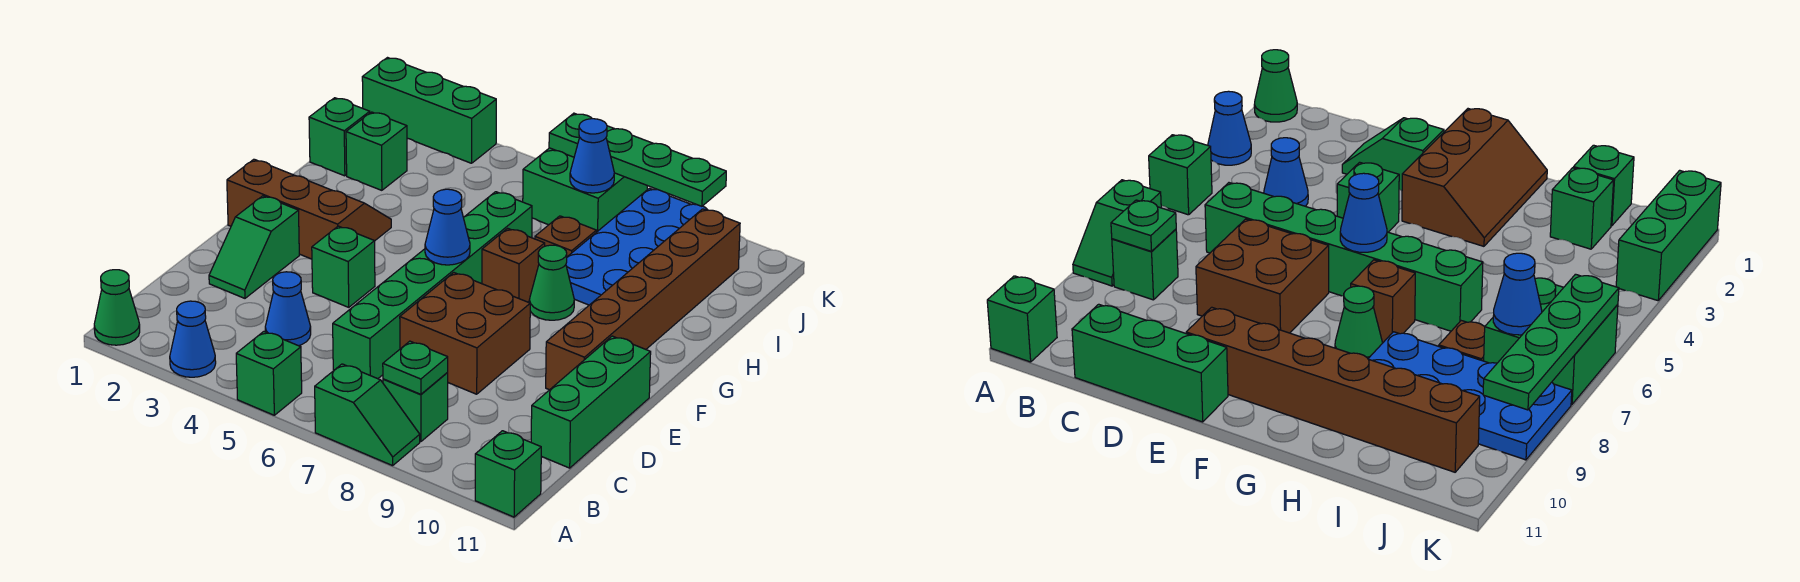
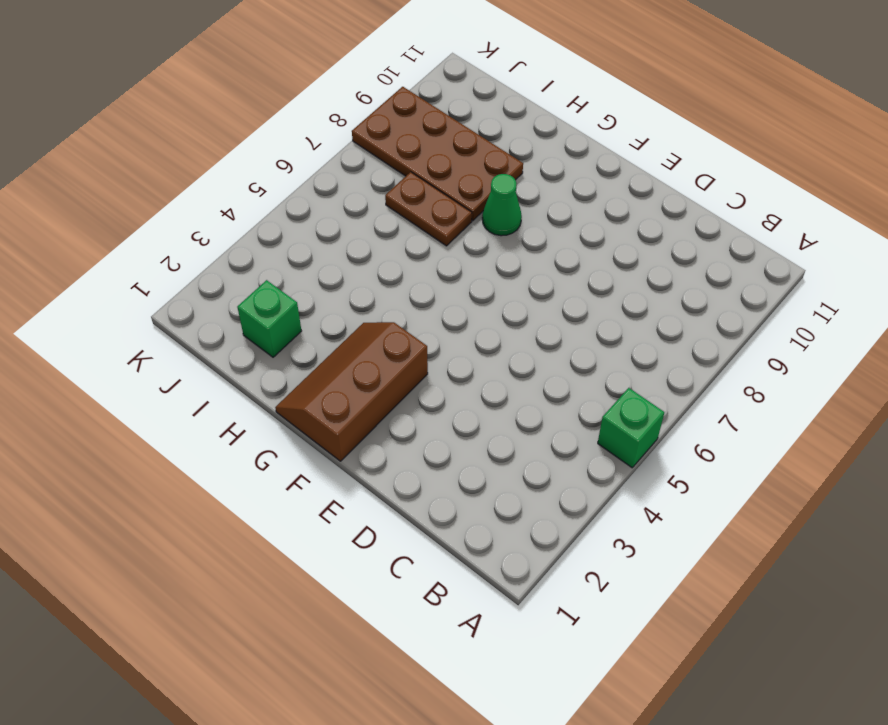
brown plate H7:I7 level 1 -> brown plate I7 level 1
brown plate H8:K9 level 1 -> blue plate H8:K9 level 1
none -> green cone A1 level 1
none -> blue cone A3 level 1
none -> green slope A7:A8 level 1 top 7

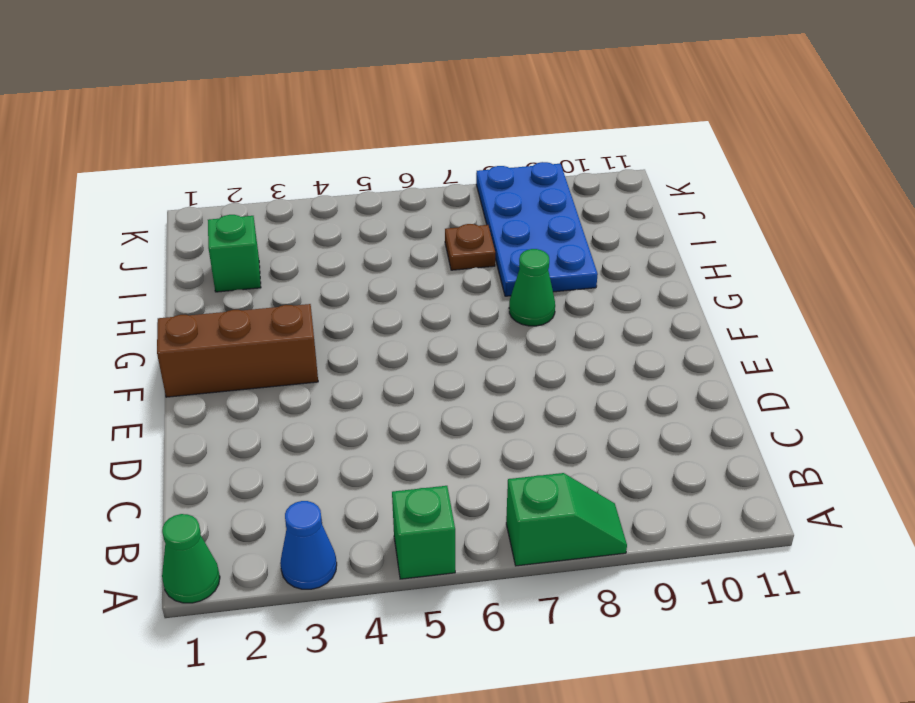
none -> green brick A11 level 1
none -> green brick B8 level 1
none -> blue cone C4 level 1

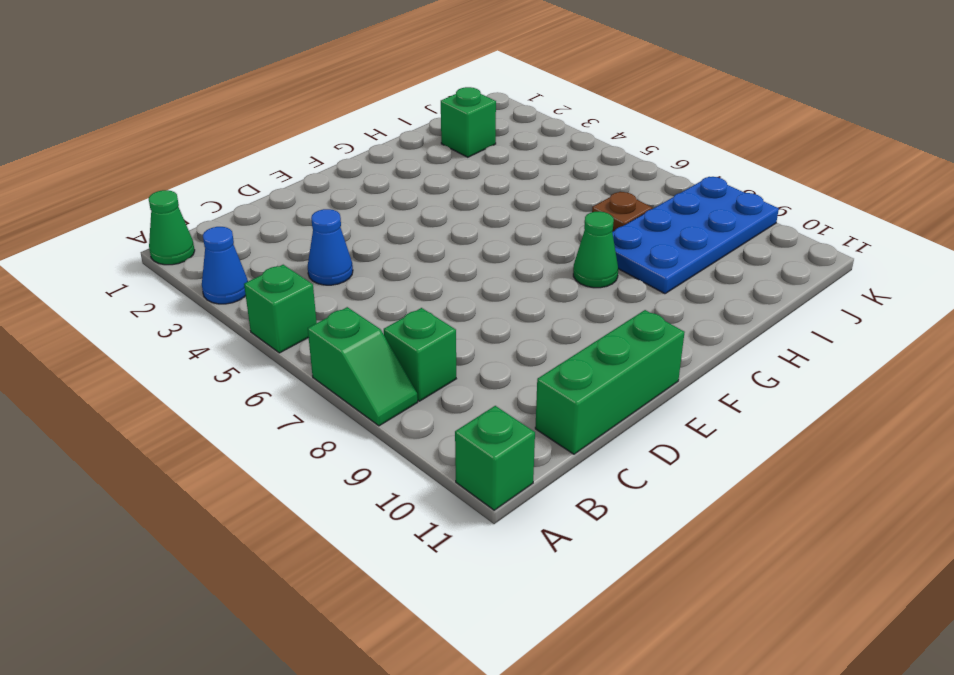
none -> green brick C6:H6 level 1
none -> green slope D2:E2 level 1 top E
none -> brown brick D7:E8 level 1

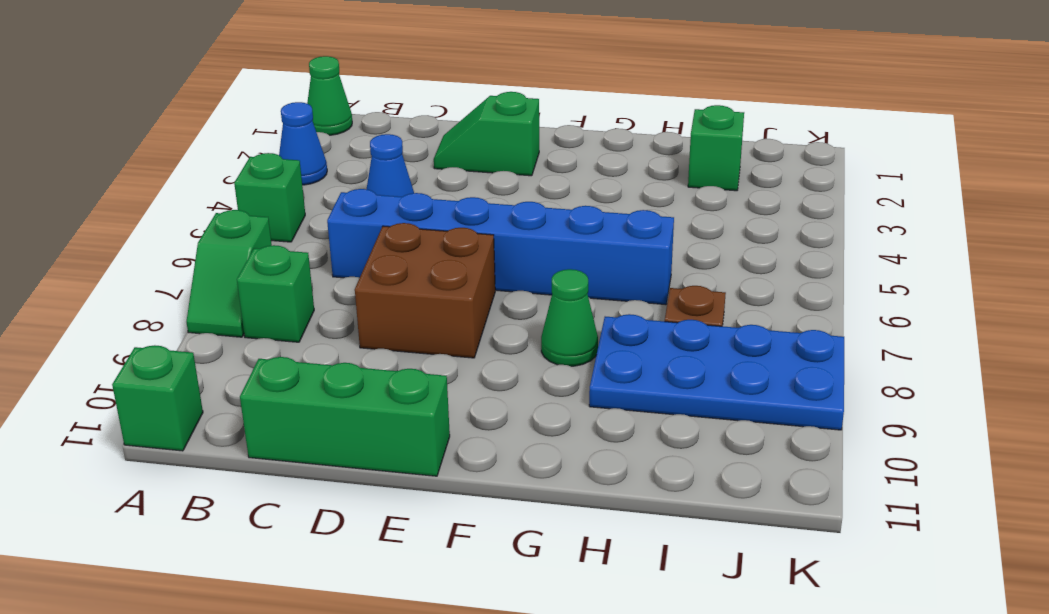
blue brick C6:H6 level 1 -> green brick C6:H6 level 1
none -> green brick E4 level 1
none -> brown brick E10:J10 level 1
none -> brown slope F1:G3 level 1 top F

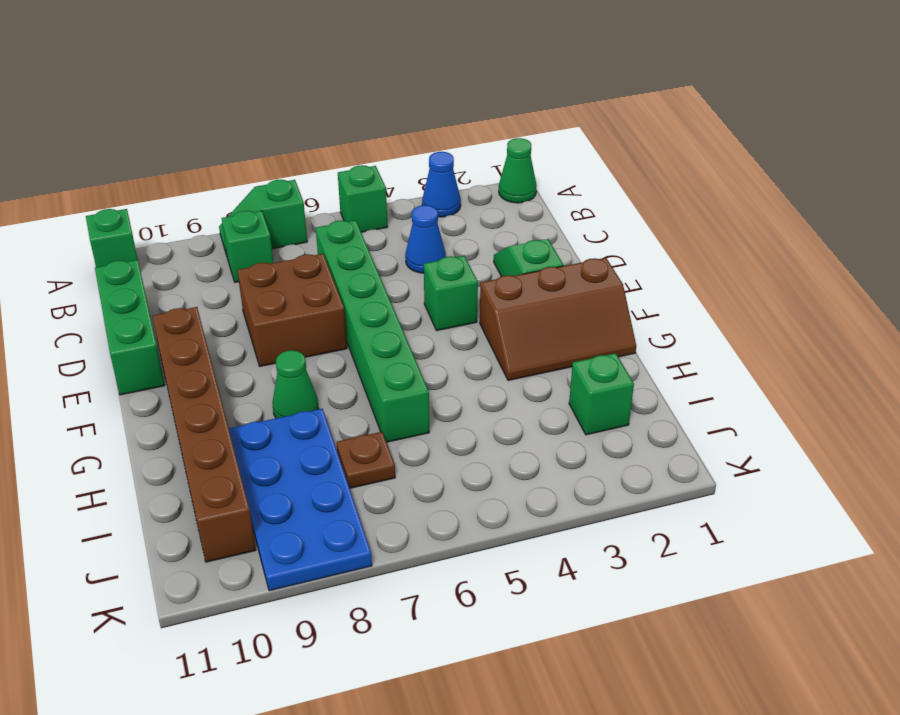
none -> brown brick G7 level 1
none -> green brick I1 level 1
none -> green brick J6:K7 level 1

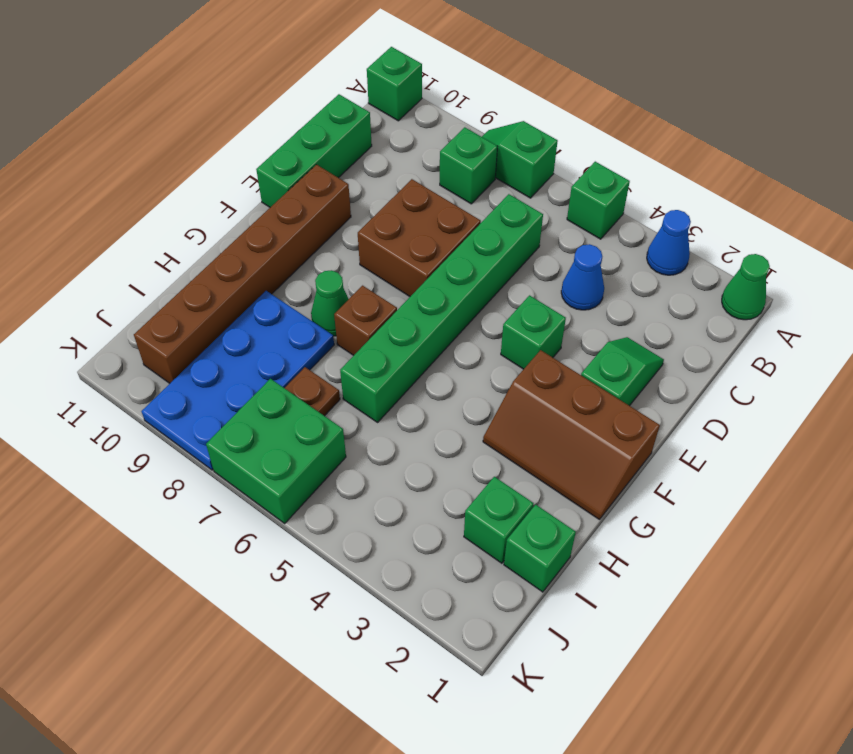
none -> green brick K1:K3 level 1
none -> green plate B8 level 2
none -> blue cone F6 level 2

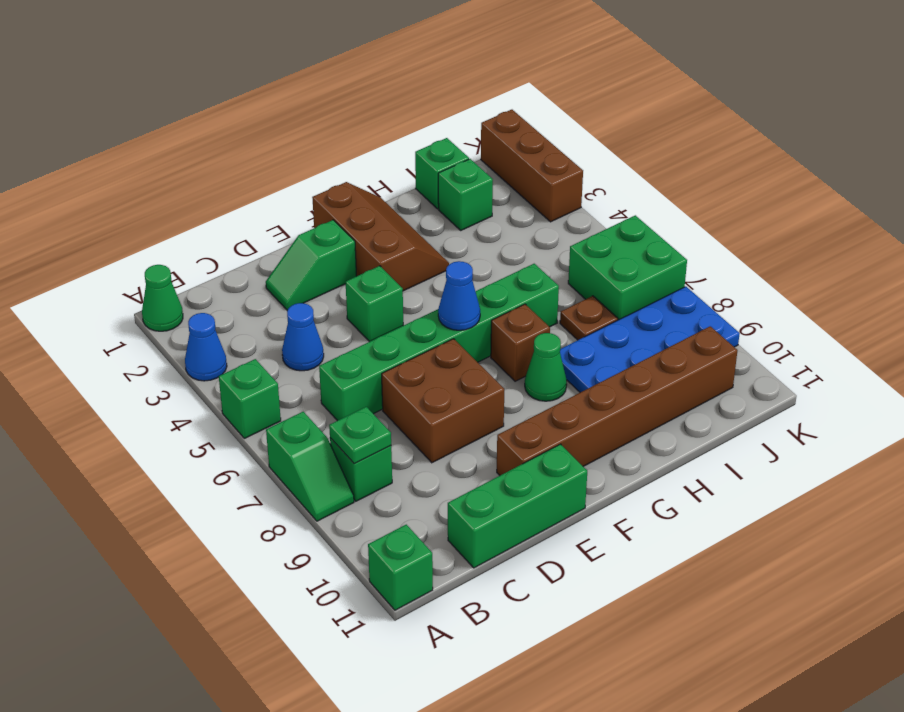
brown brick K1:K3 level 1 -> green brick K1:K3 level 1
none -> blue cone J7 level 2
none -> green plate K6:K9 level 2

